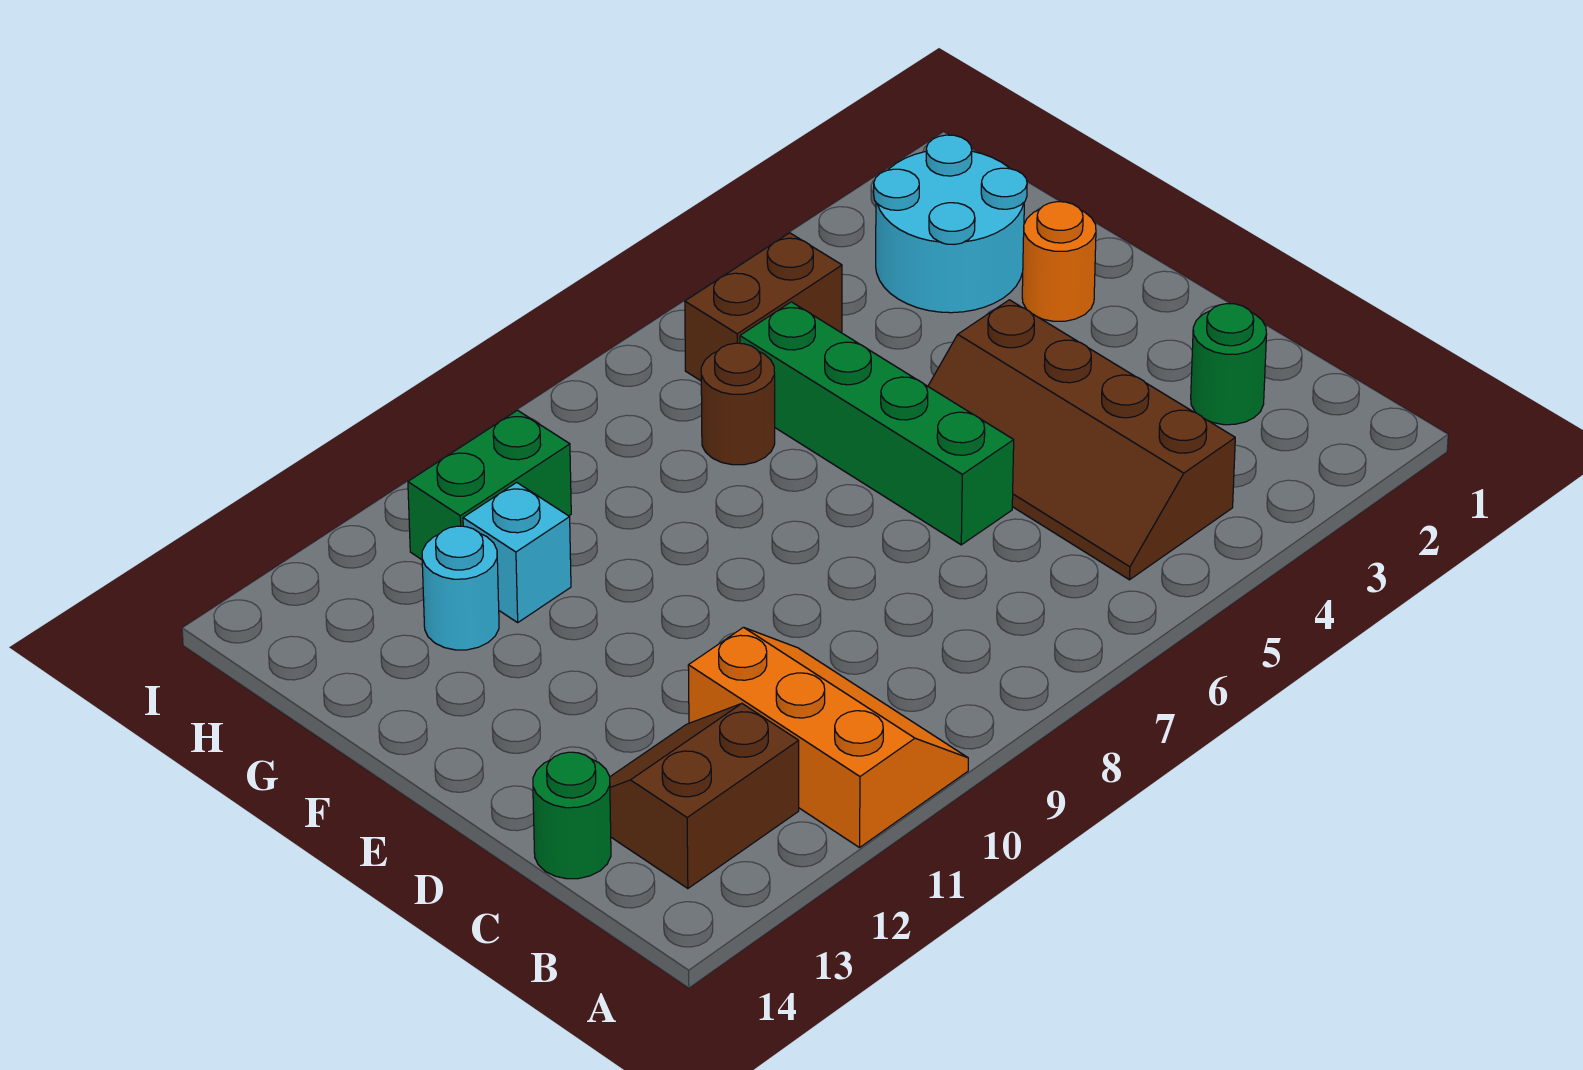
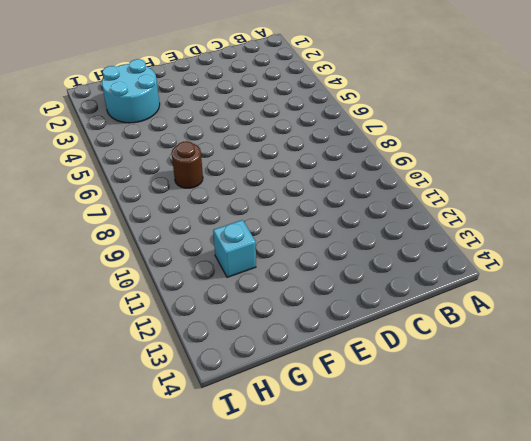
none -> orange slope A10:C11 level 1 top 11
none -> brown slope B4:E5 level 1 top 4
none -> brown slope B12:C13 level 1 top B

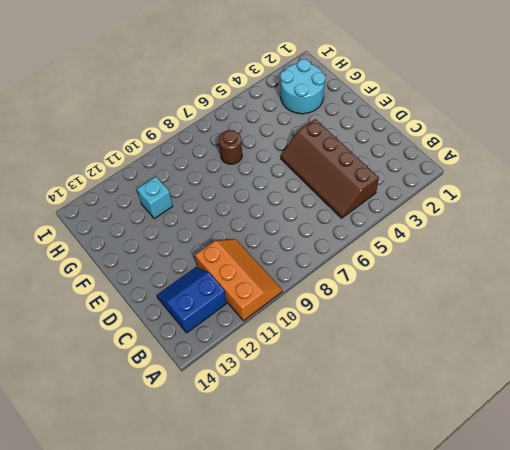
blue slope B12:C13 level 1 top B -> brown slope B12:C13 level 1 top B
none -> green round brick C2 level 1
none -> green round brick C14 level 1
none -> green brick D6:G6 level 1

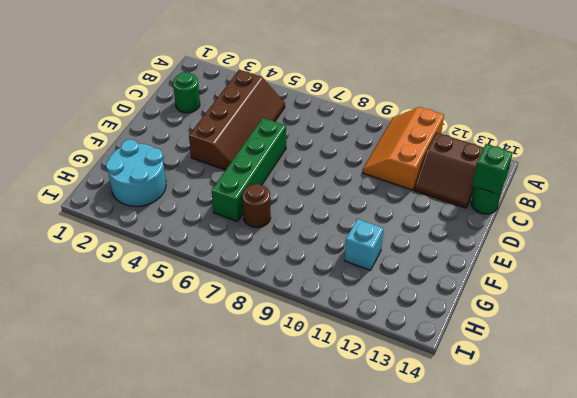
green brick C14 level 2 -> none
none -> orange round brick F2 level 1
none -> cyan round brick G12 level 1
none -> brown brick H5:H6 level 1

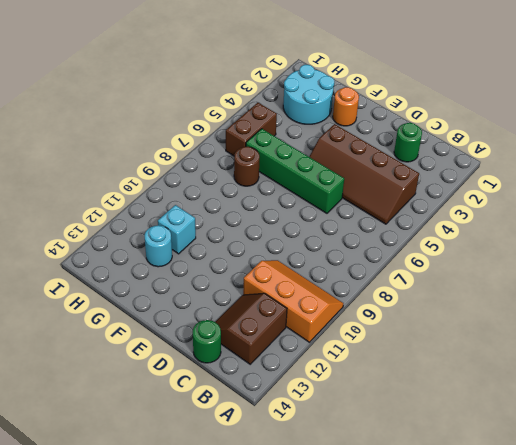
none -> green brick H10:H11 level 1

